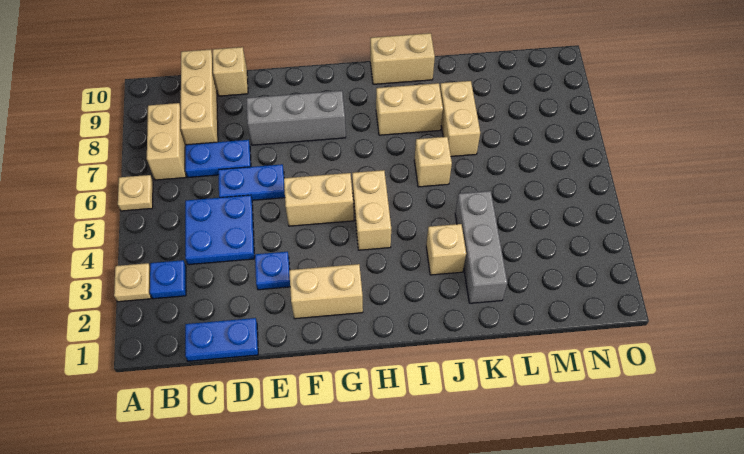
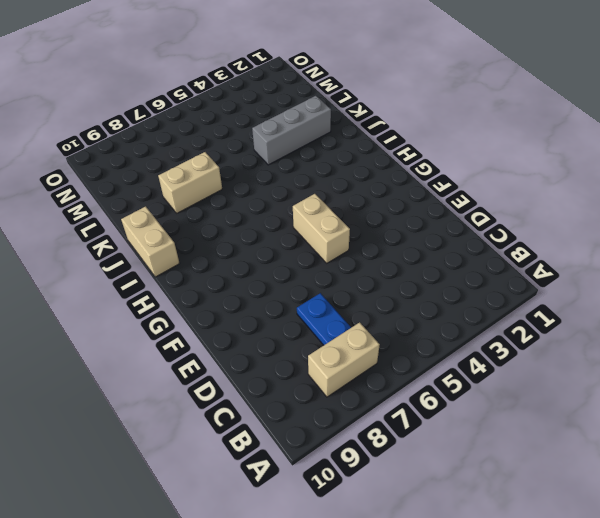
none -> tan plate A3 level 1
none -> tan plate A6 level 1
none -> blue plate B3 level 1

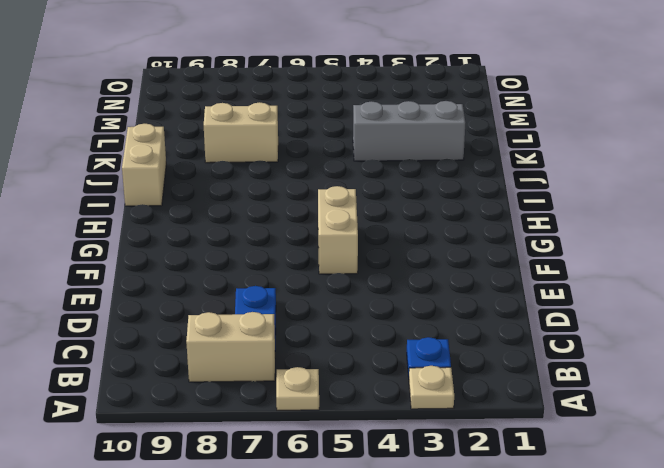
none -> blue plate C1:D1 level 1
none -> blue plate C4:D5 level 1
none -> tan brick C8:C10 level 1

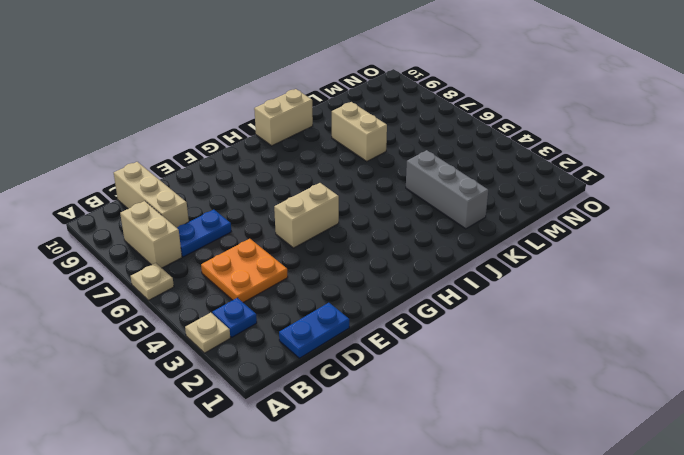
orange plate C4:D5 level 1 -> blue plate C4:D5 level 1
none -> blue plate D6:E6 level 1
none -> tan brick D10 level 1
none -> blue plate E3 level 1

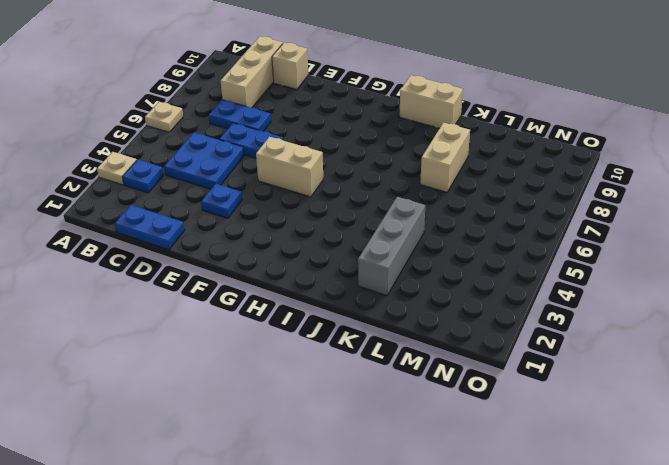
none -> tan brick B7:B8 level 1
none -> grey brick E8:G8 level 1
none -> tan brick F2:G2 level 1

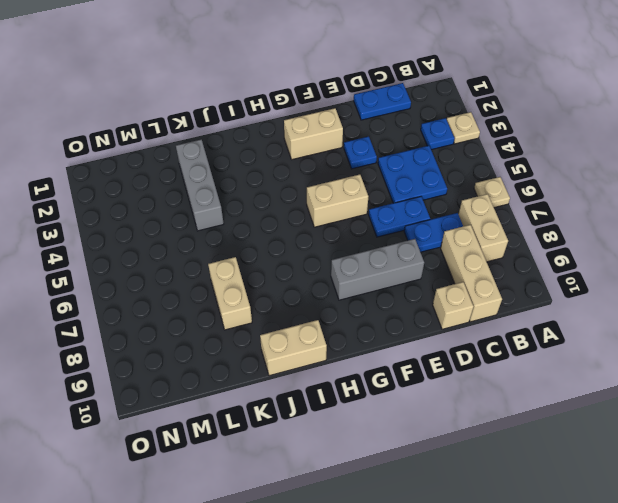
none -> tan brick H4:H5 level 1
none -> tan brick I8:J8 level 1
none -> tan brick J3 level 1

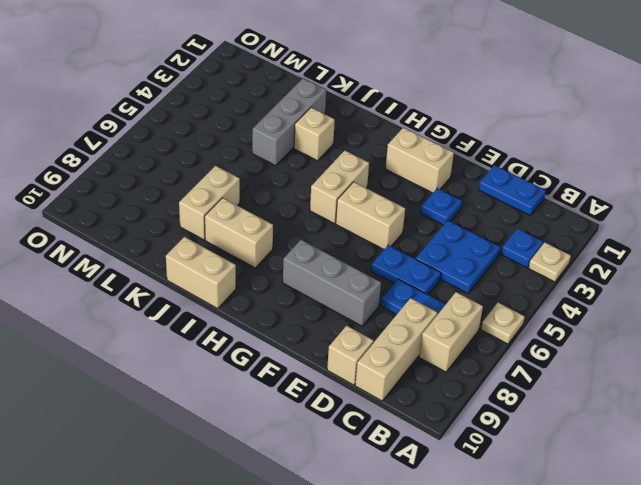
none -> tan brick J6 level 1

